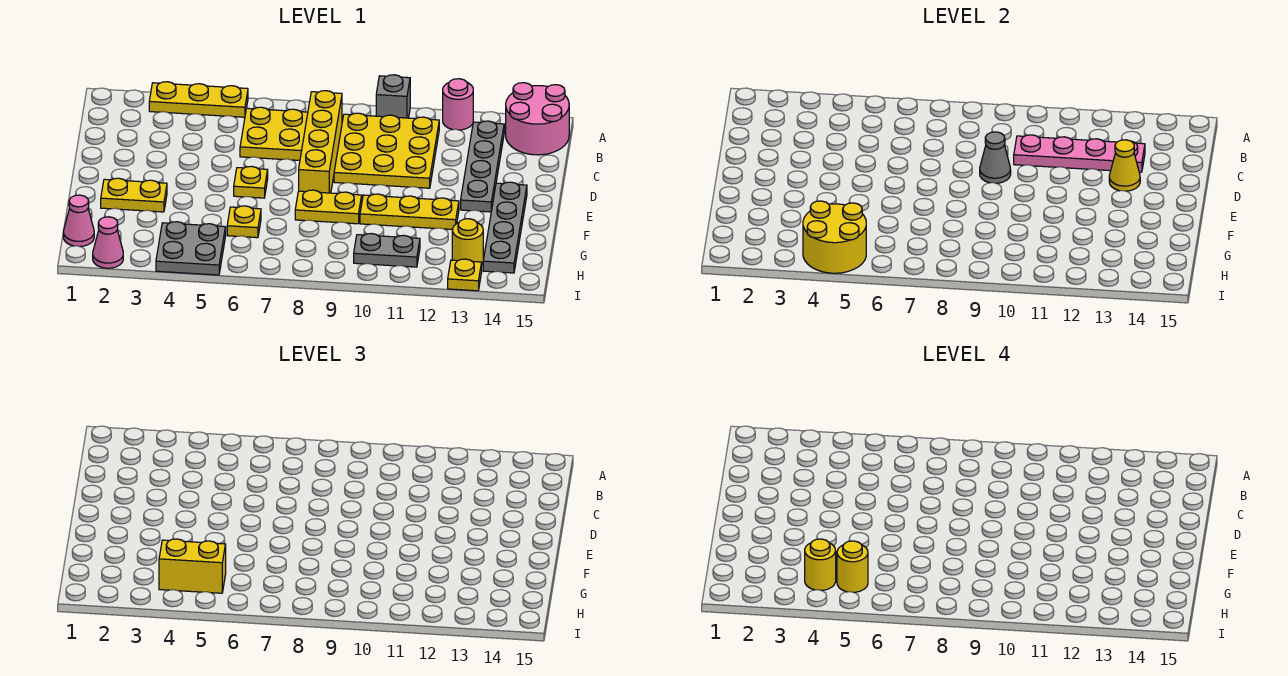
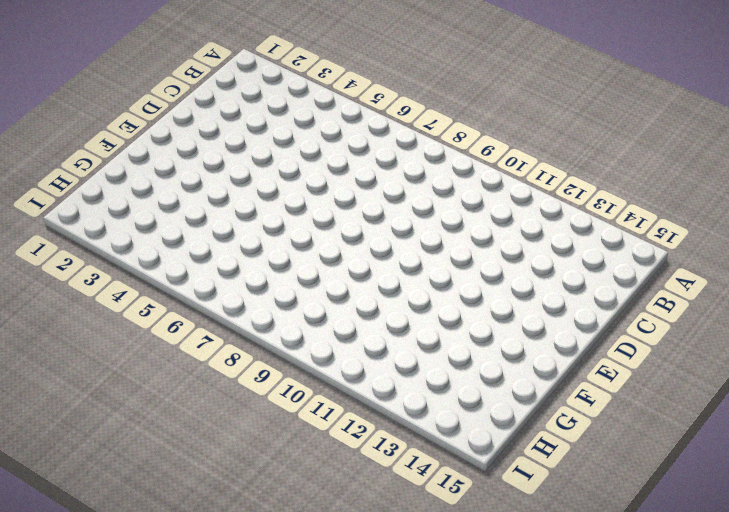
none -> yellow plate A3:A5 level 1
none -> grey brick A10 level 1
none -> pink round brick A12 level 1

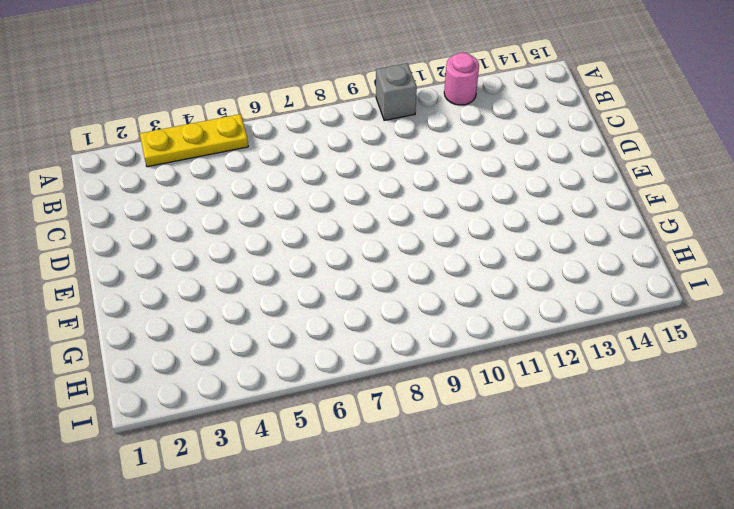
none -> pink round brick A14:B15 level 1
none -> yellow plate B6:C7 level 1
none -> yellow brick B8:E8 level 1

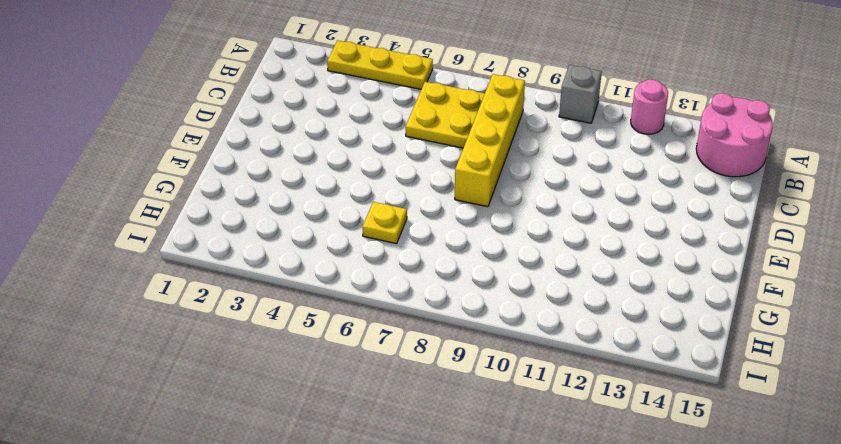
none -> yellow plate B9:D11 level 1
none -> grey plate B13:E13 level 1
none -> yellow plate E6 level 1

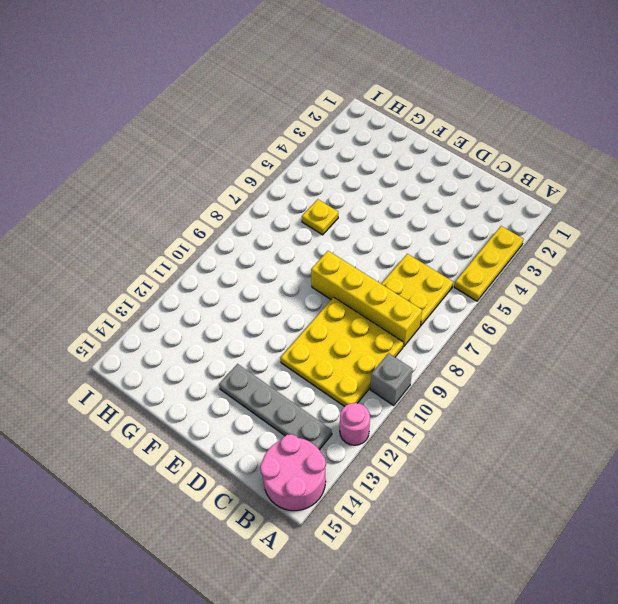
none -> yellow plate E6 level 1
none -> grey plate E14:H14 level 1
none -> yellow plate F2:F3 level 1

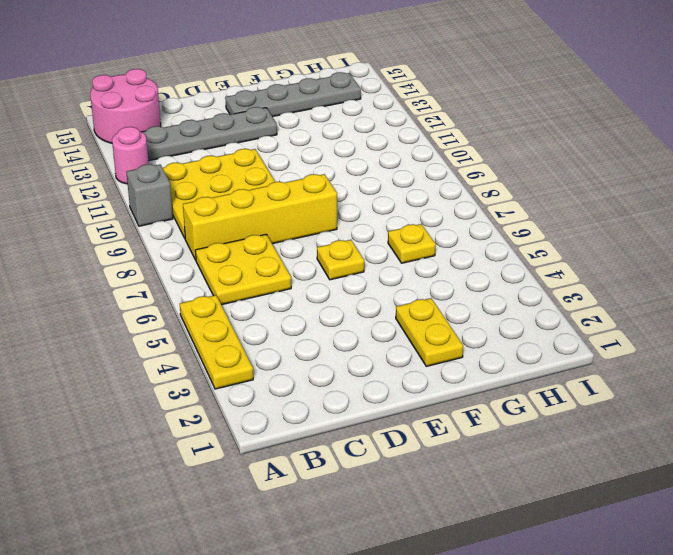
none -> yellow plate F8:F9 level 1
none -> yellow plate F10:F12 level 1
none -> pink cone H1 level 1

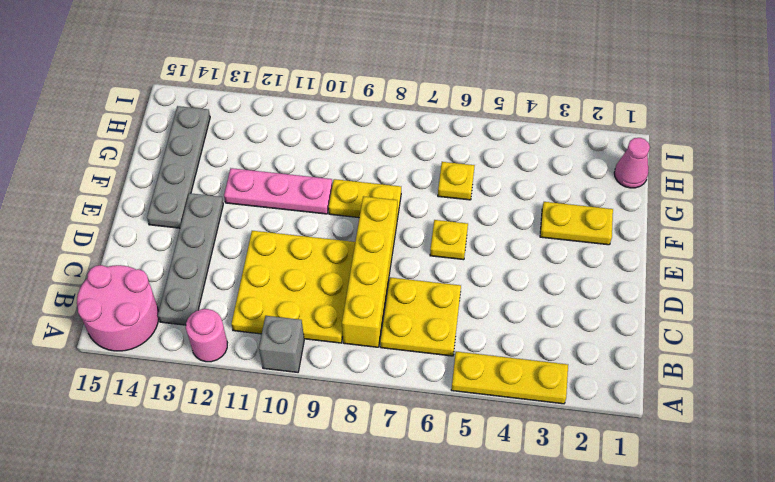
pink plate F10:F12 level 1 -> yellow plate F10:F12 level 1
none -> grey plate H4:I5 level 1
none -> grey plate H10:H11 level 1
none -> yellow round brick H13 level 1

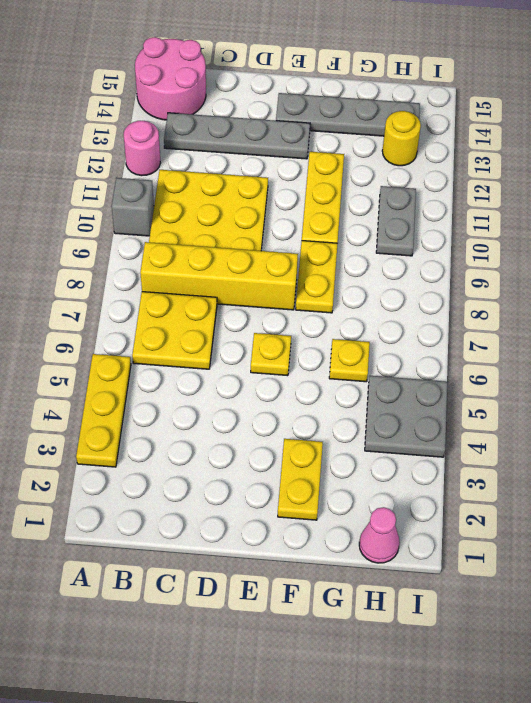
none -> pink cone I2 level 1
none -> yellow plate I13 level 1
none -> pink plate C10:C13 level 2

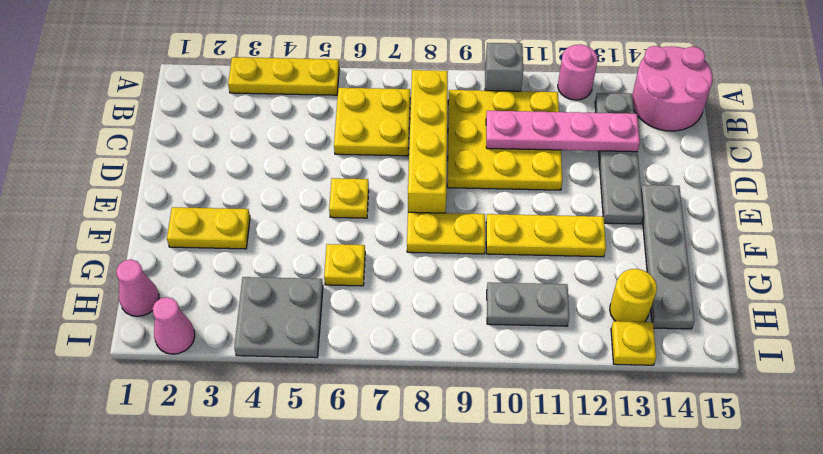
none -> grey cone D9 level 2
none -> yellow cone D13 level 2
none -> yellow round brick H4:I5 level 2

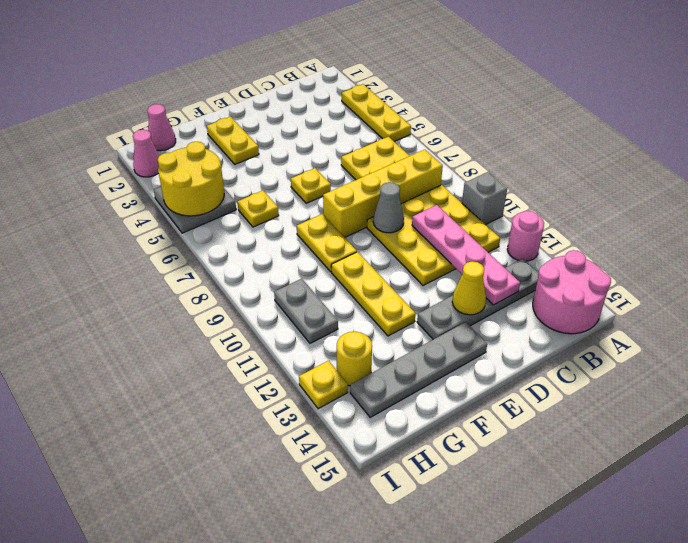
none -> yellow brick H4:H5 level 3
none -> yellow round brick H4 level 4
none -> yellow round brick H5 level 4

